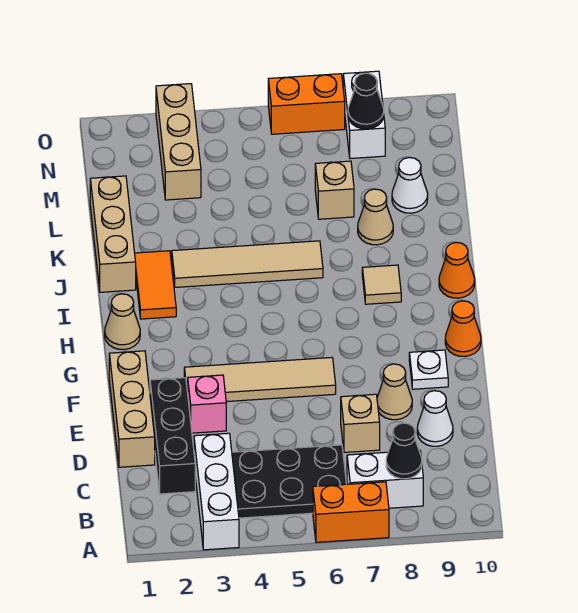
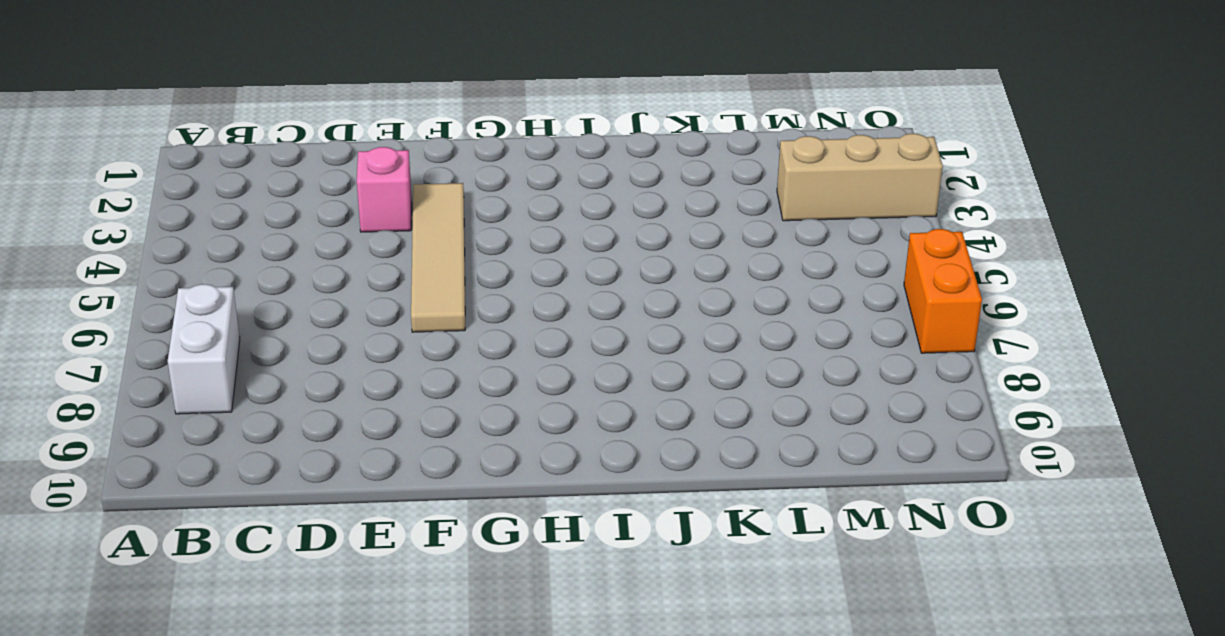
none -> white brick A3:C3 level 1
none -> orange brick A6:A7 level 1
none -> black plate B4:C6 level 1

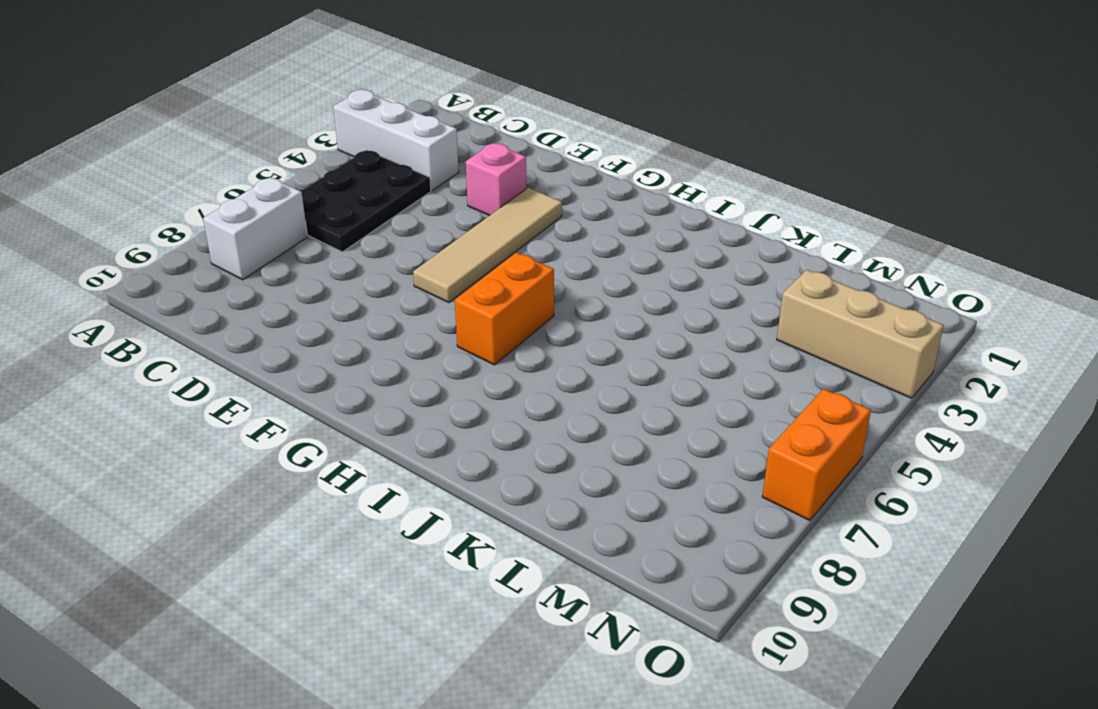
orange brick H6:H7 level 1 -> orange brick A6:A7 level 1
none -> black brick C2:E2 level 1
none -> tan brick D1:F1 level 1
none -> tan brick D7 level 1

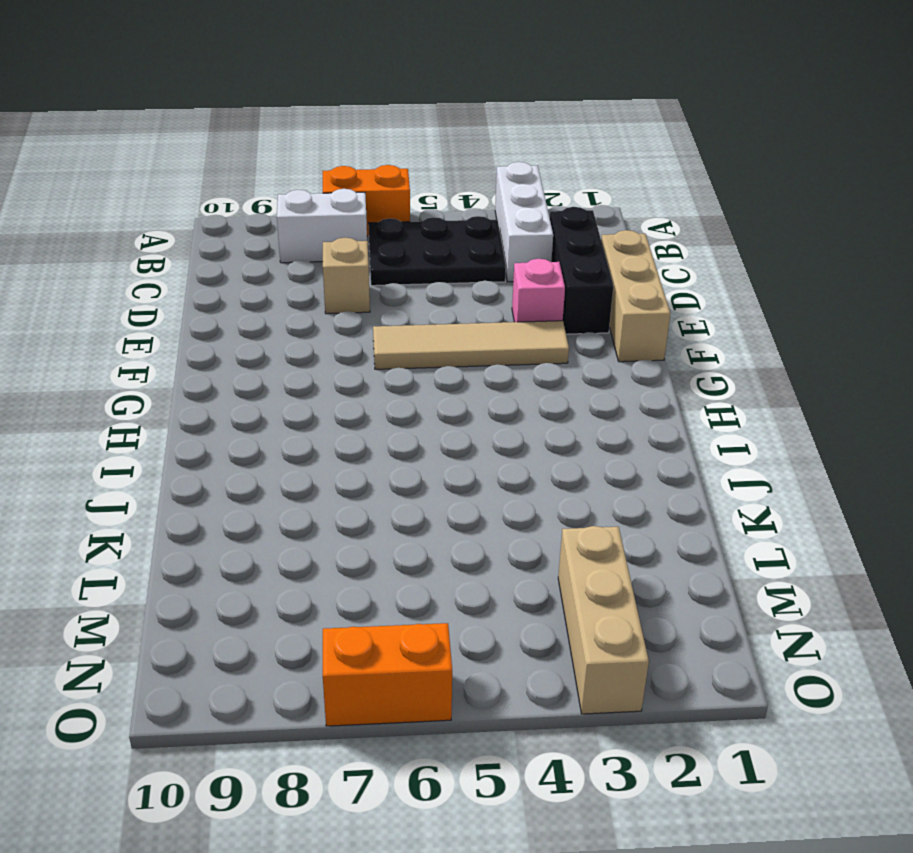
none -> white cone D9 level 1
none -> tan cone E8 level 1
none -> white plate F9 level 1

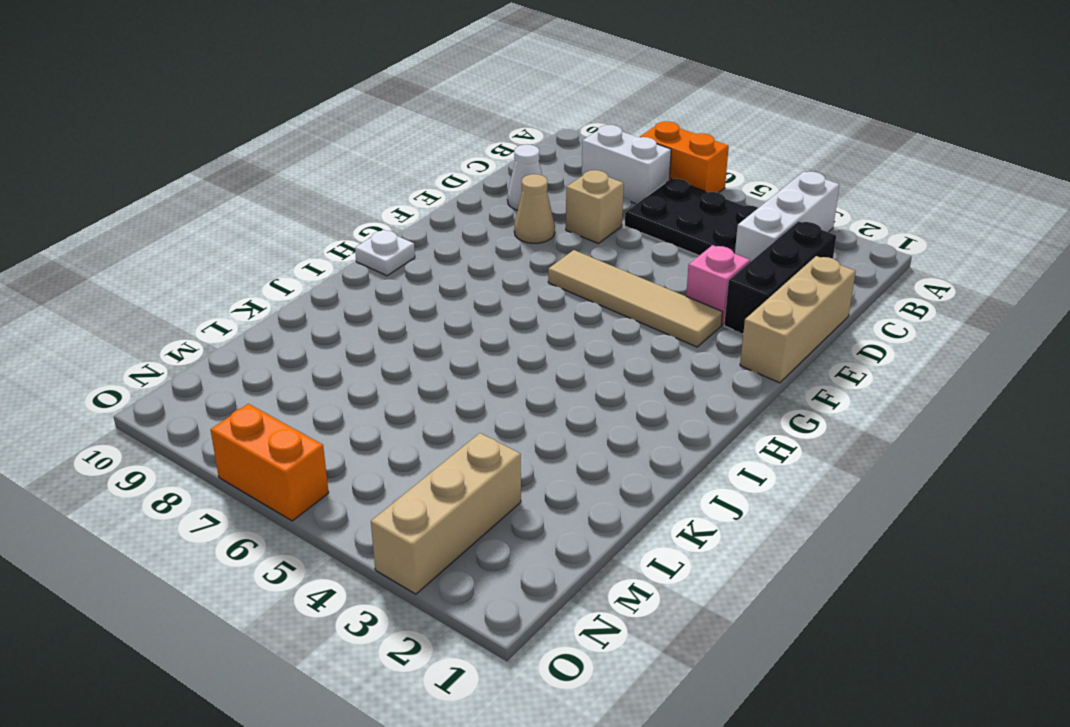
white plate H10 level 1 -> white plate F9 level 1
none -> orange cone G10 level 1
none -> tan cone H1 level 1
none -> orange tile I2:J2 level 1

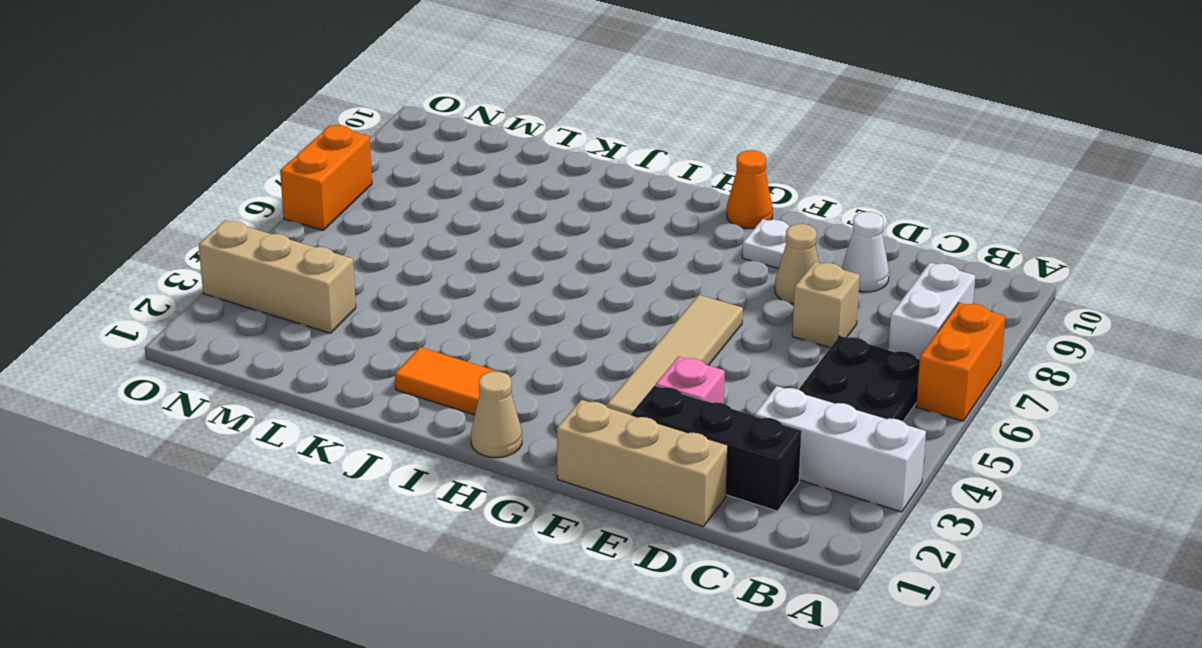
none -> tan tile I8 level 1
none -> orange cone I10 level 1
none -> tan brick J1:L1 level 1

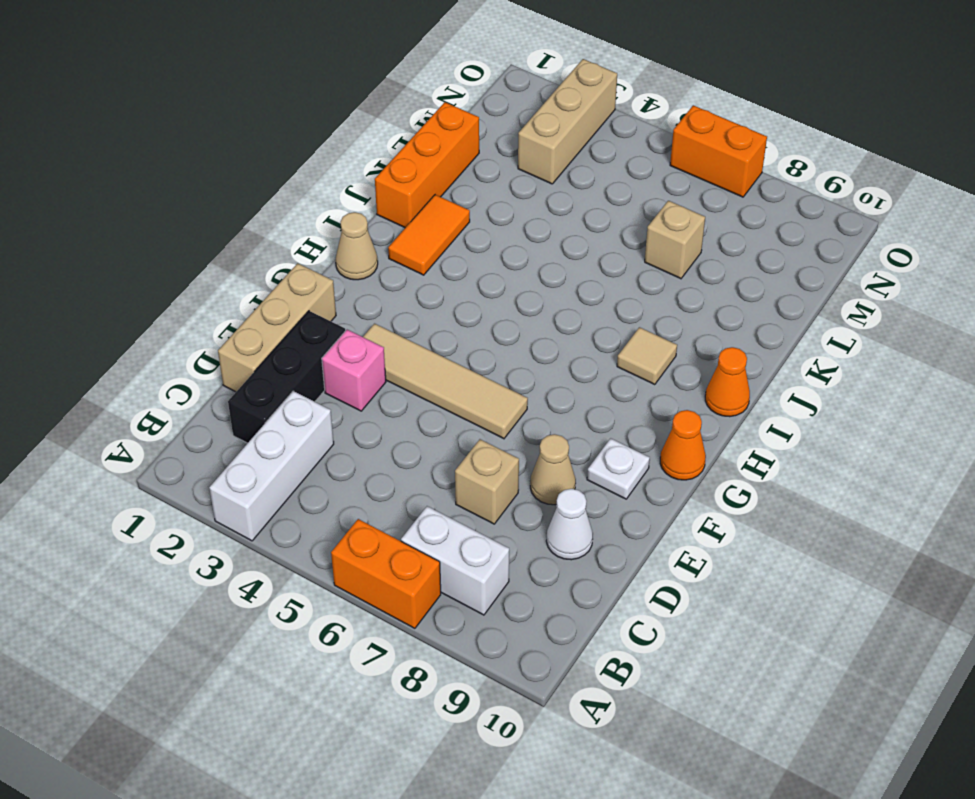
orange brick J1:L1 level 1 -> tan brick J1:L1 level 1
none -> black plate B4:C6 level 1
none -> tan tile J3:J6 level 1
none -> tan cone K8 level 1

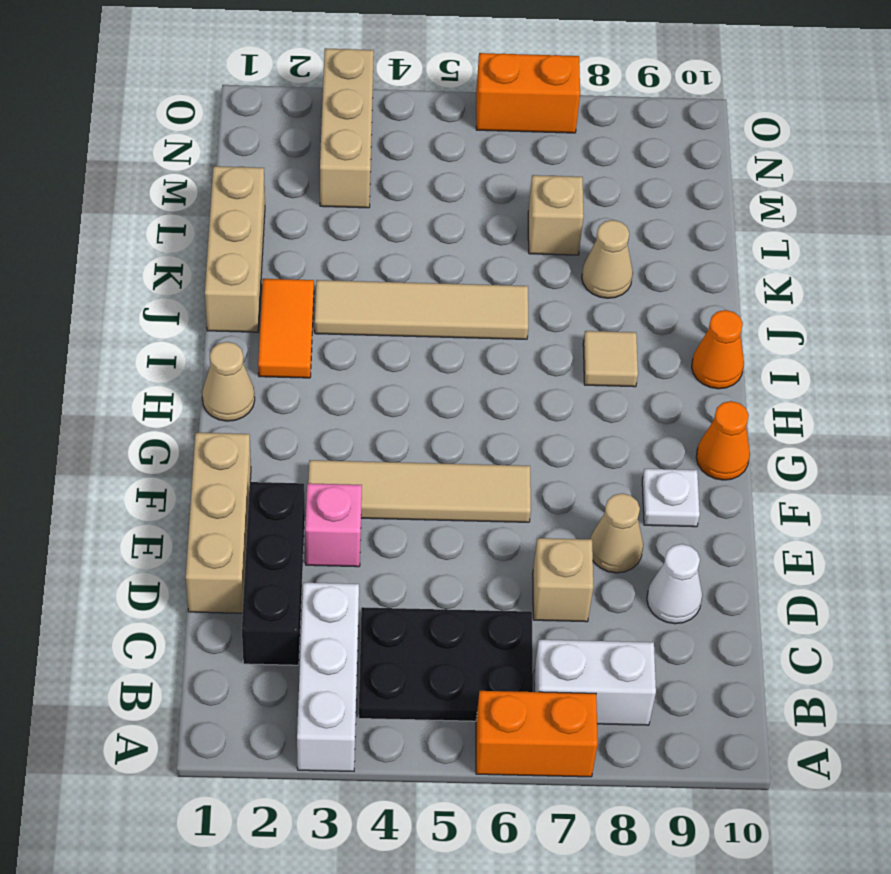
none -> white cone L9 level 1
none -> white brick N8:O8 level 1
none -> black cone B8 level 2

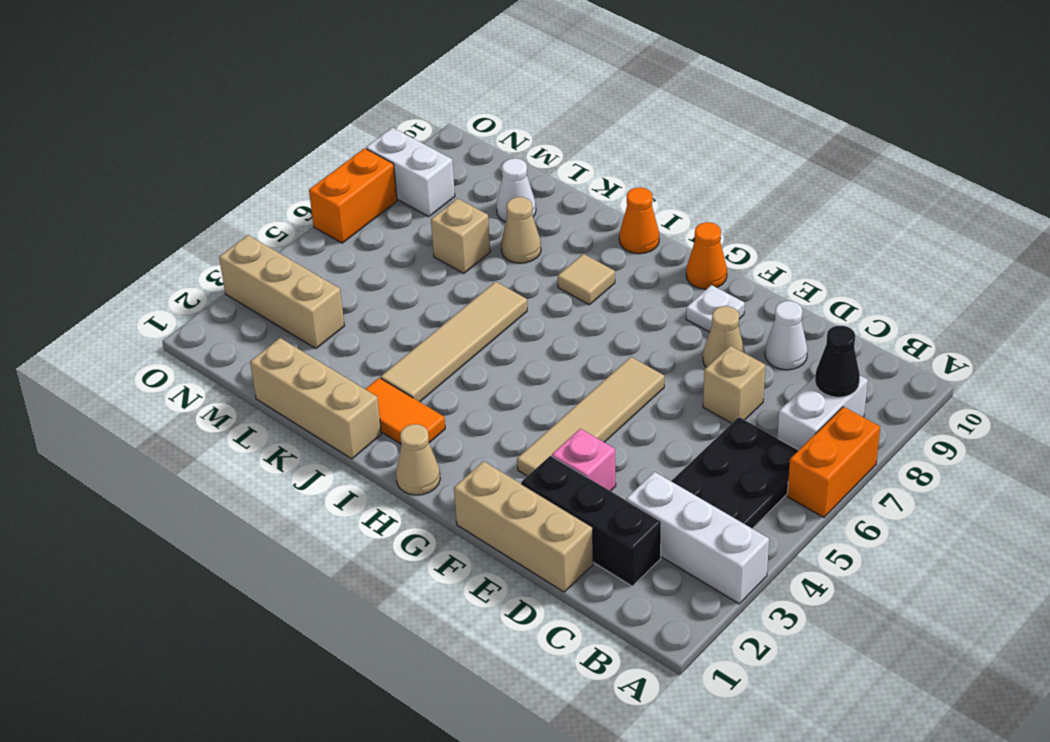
none -> black cone N8 level 2

